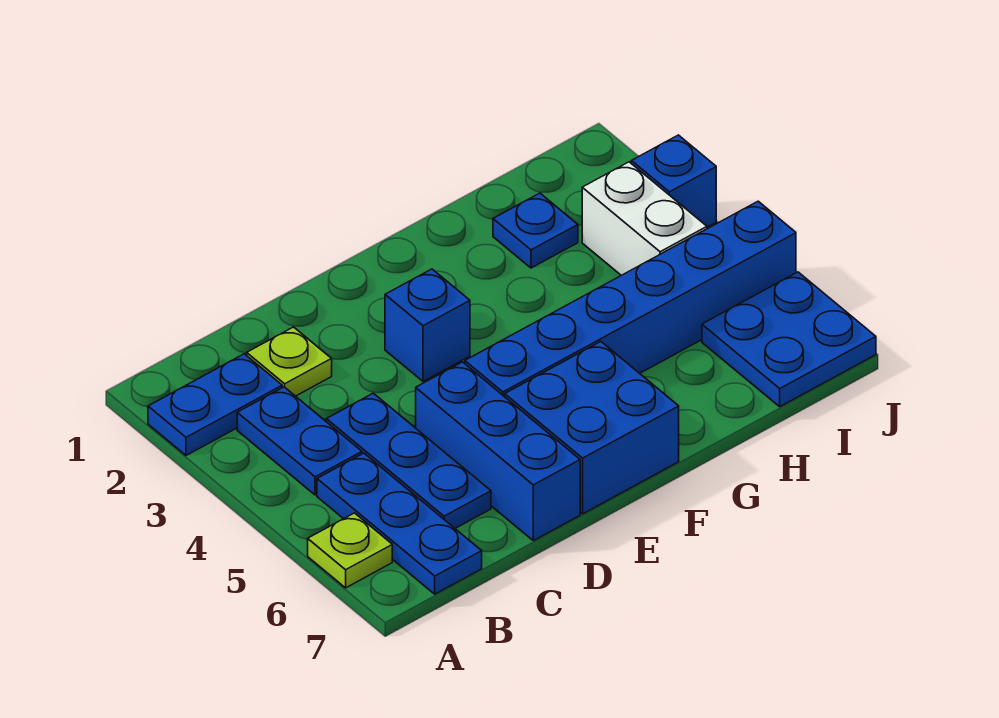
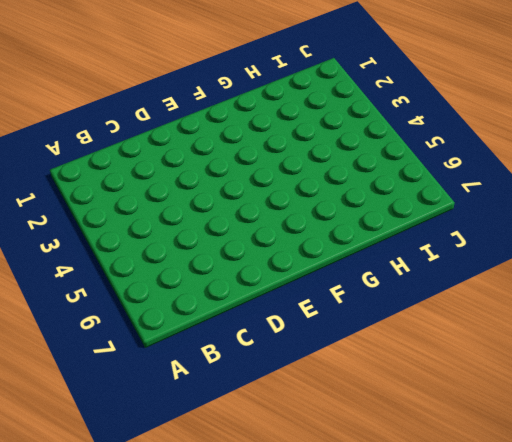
none -> blue plate A2:B2 level 1
none -> lime plate A6 level 1
none -> blue plate B3:B4 level 1

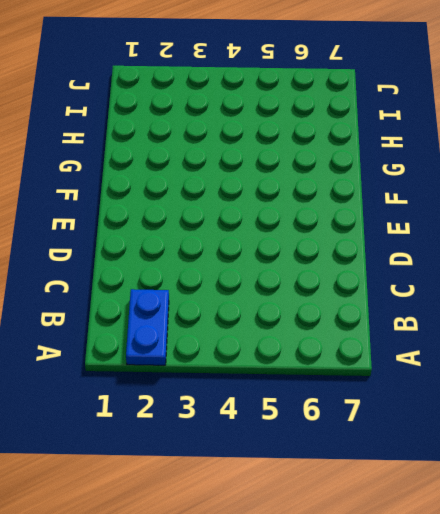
none -> lime plate A6 level 1
none -> blue plate B3:B4 level 1
none -> blue plate B5:B7 level 1

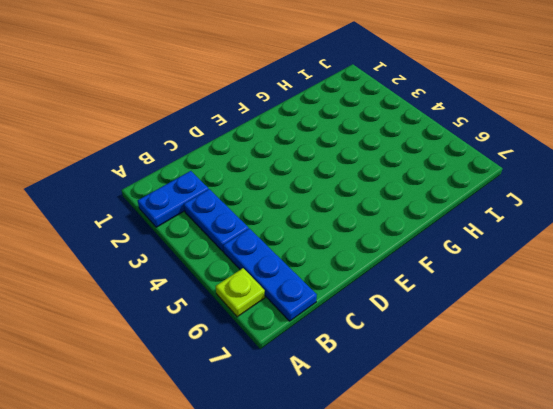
none -> lime plate C2 level 1
none -> blue plate C4:C6 level 1
none -> blue brick D5:D7 level 1

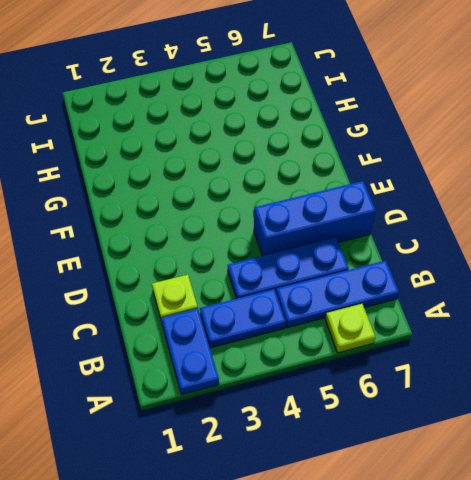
none -> blue brick E3 level 1
none -> blue brick E5:J5 level 1
none -> blue brick E6:F7 level 1

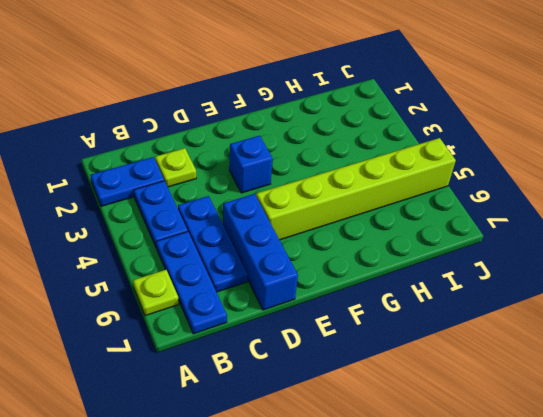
lime brick E5:J5 level 1 -> blue brick E5:J5 level 1
none -> blue brick E6:F7 level 1
none -> blue plate H2 level 1
none -> white brick I3:I4 level 1

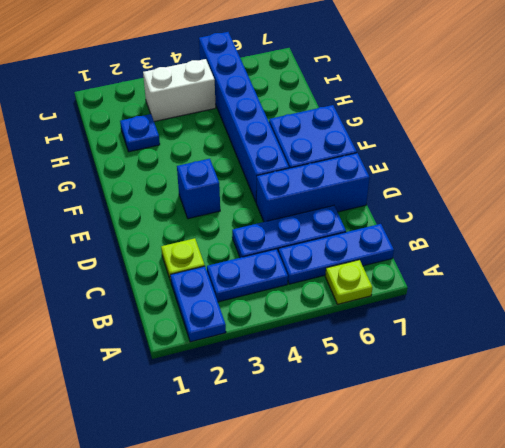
none -> blue plate I6:J7 level 1
none -> blue brick J3 level 1

